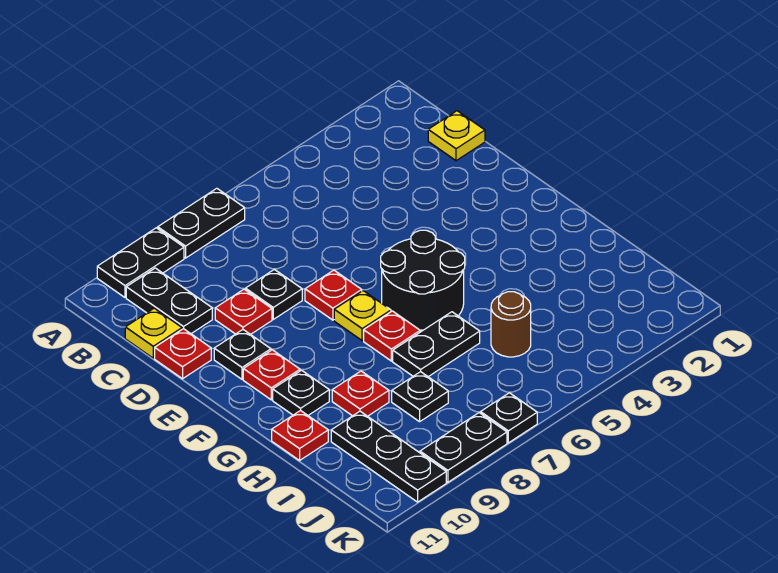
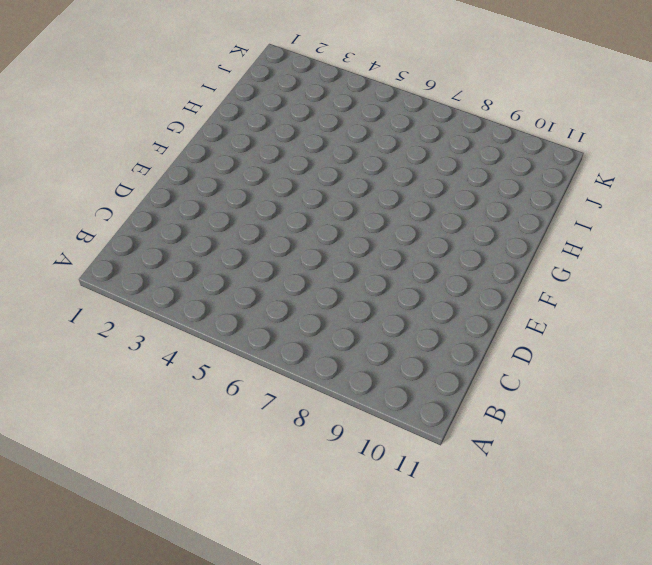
none -> black plate A7:A8 level 1
none -> black plate A9:A10 level 1
none -> black plate B10:C10 level 1

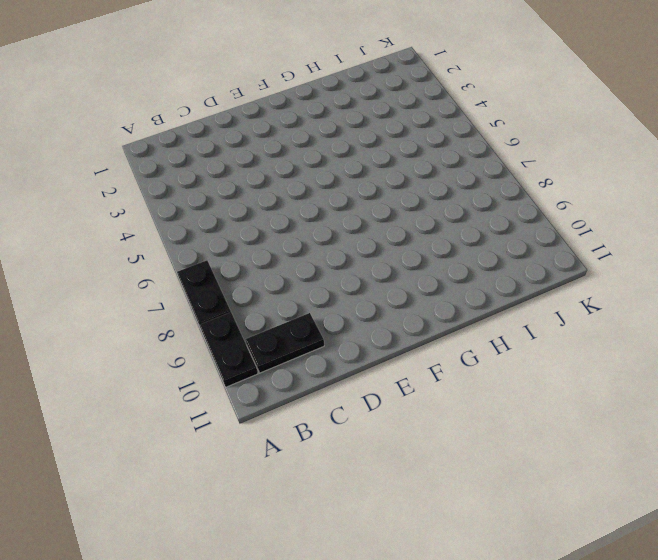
none -> yellow plate C1 level 1
none -> yellow plate C11 level 1
none -> black plate D8 level 1

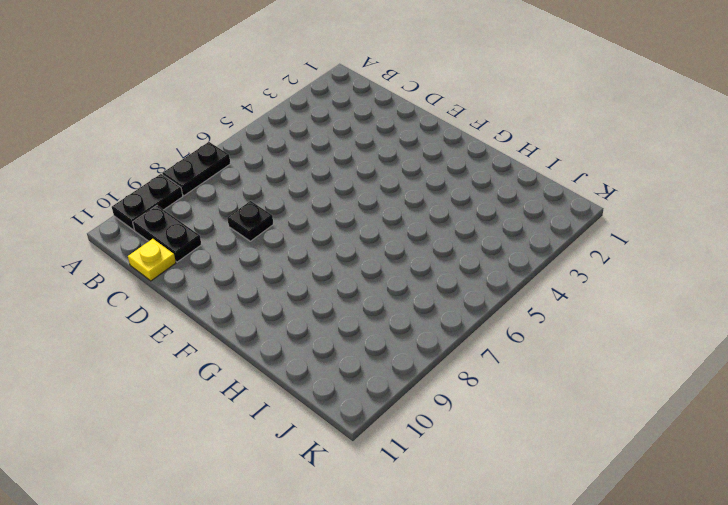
none -> yellow plate C1 level 1
none -> red plate D9 level 1
none -> red plate D11 level 1

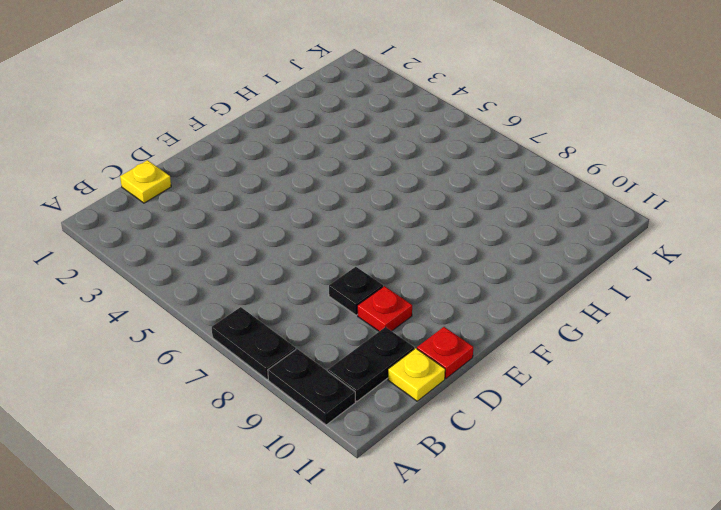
none -> red plate E7 level 1
none -> black plate E10 level 1
none -> black round brick F5:G6 level 1

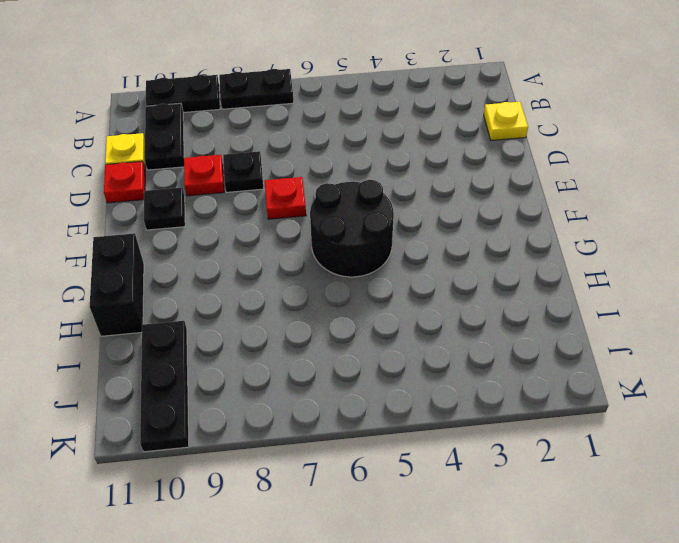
black brick G11:H11 level 1 -> red plate H11 level 1
none -> yellow plate F7 level 1
none -> red plate F10 level 1
none -> red plate G7 level 1

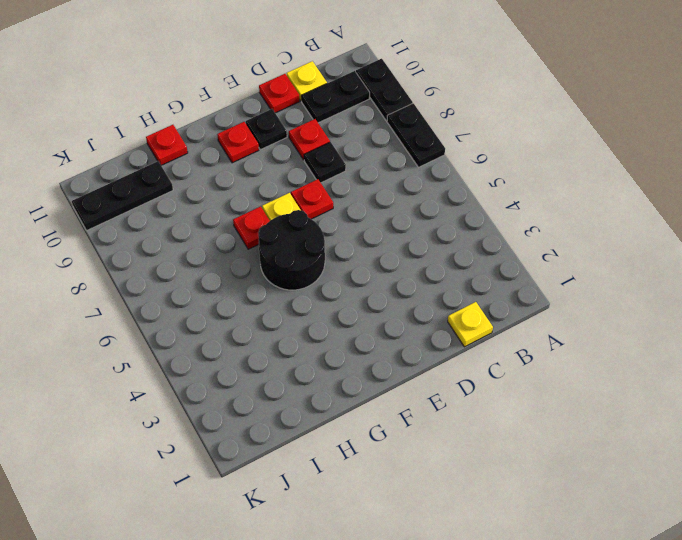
none -> black plate G10 level 1
none -> black plate H6:H7 level 1
none -> red plate H9 level 1

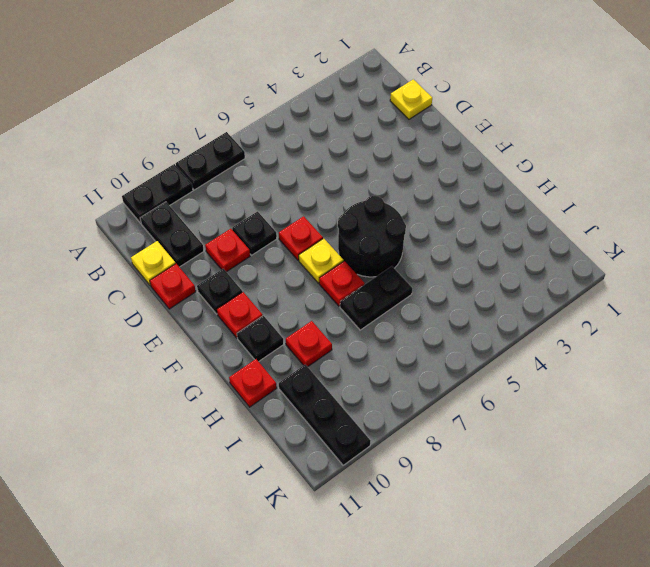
none -> brown round brick I5 level 1
none -> black plate I8 level 1
none -> black plate K7 level 1

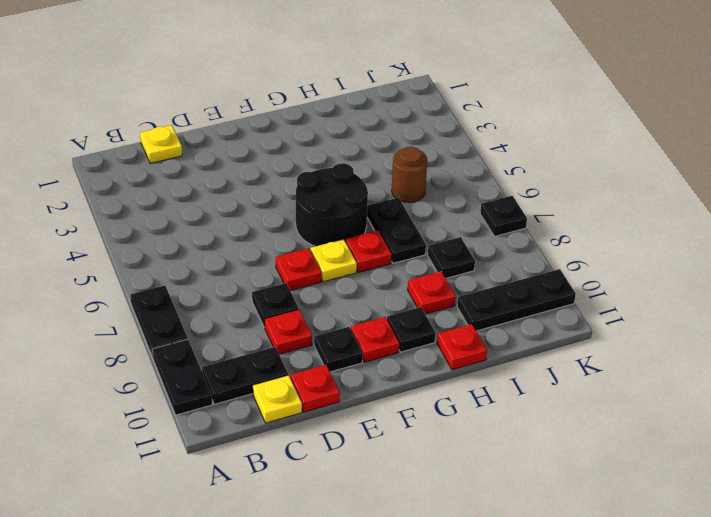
none -> black plate K8:K9 level 1

